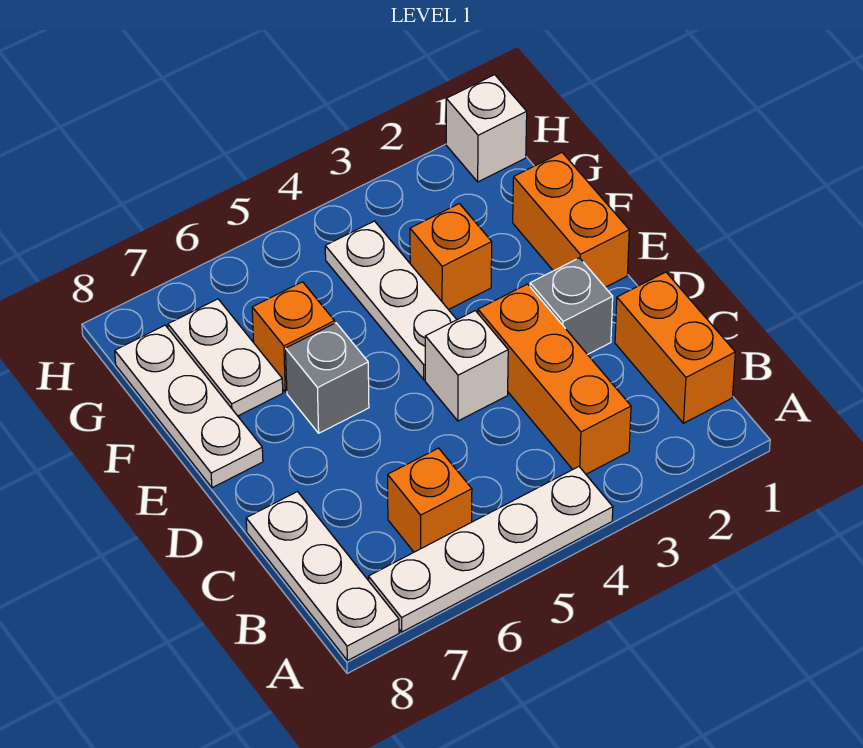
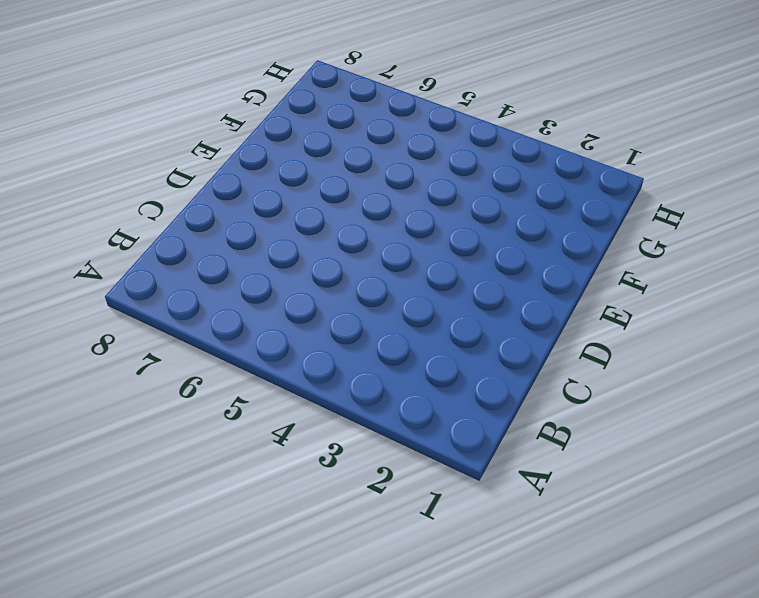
none -> white plate A4:A7 level 1
none -> white plate A8:C8 level 1
none -> orange brick B1:C1 level 1

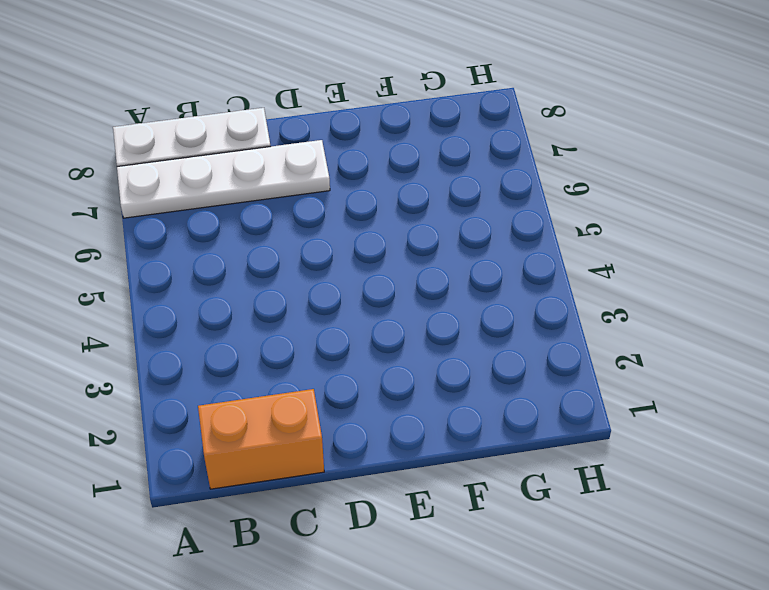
white plate A7:D7 level 1 -> white plate A4:A7 level 1
none -> orange brick B3:D3 level 1
none -> orange brick B6 level 1
none -> grey brick D2 level 1

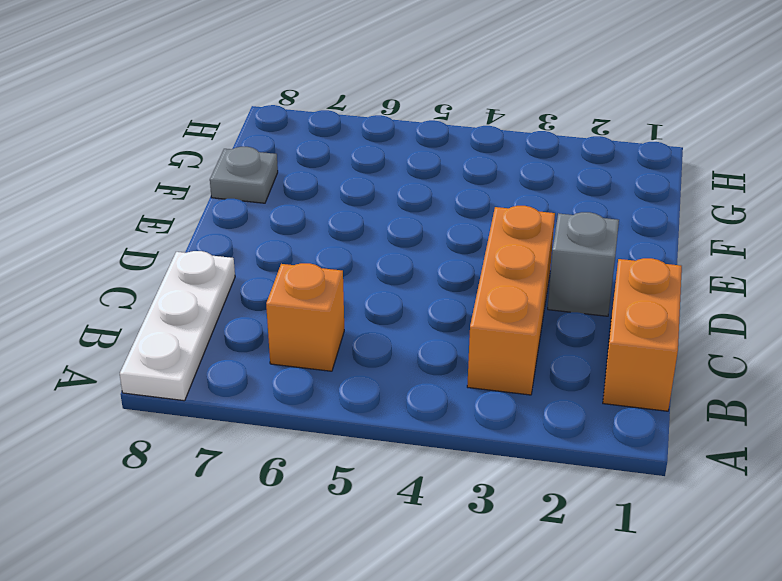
grey plate F8 level 1 -> white plate E8:G8 level 1
none -> white plate A4:A7 level 1
none -> white brick D4 level 1
none -> orange brick E1:F1 level 1

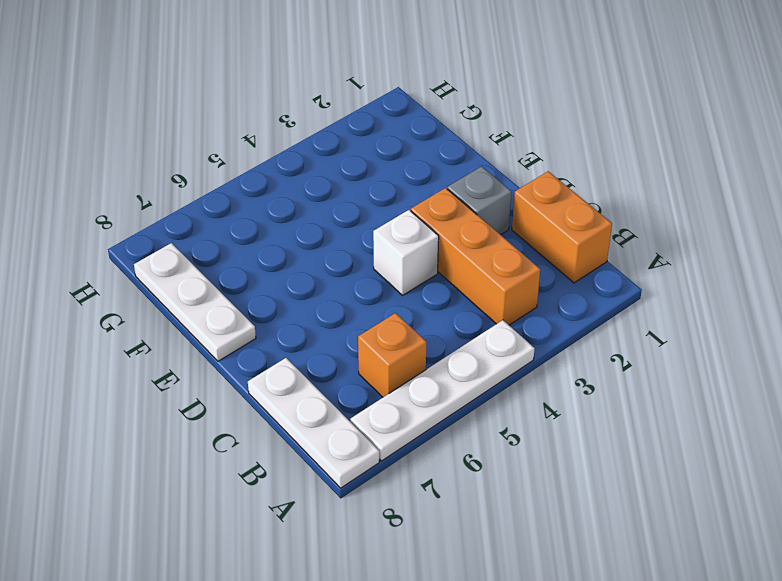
none -> orange brick E1:F1 level 1
none -> white plate E4:G4 level 1
none -> grey brick E6 level 1

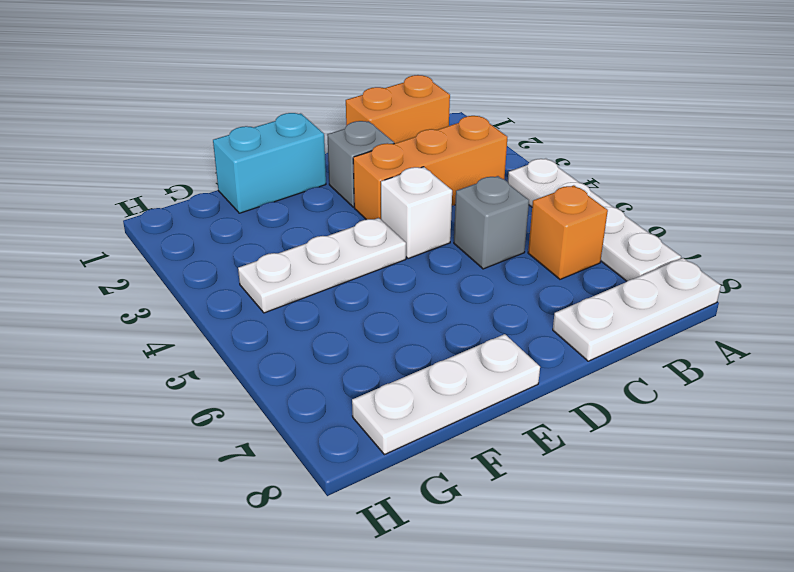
grey brick C5 level 1 -> grey brick E6 level 1
cyan brick E1:F1 level 1 -> orange brick E1:F1 level 1
none -> orange brick F3 level 1
none -> orange brick F6 level 1
none -> white plate F7:G7 level 1

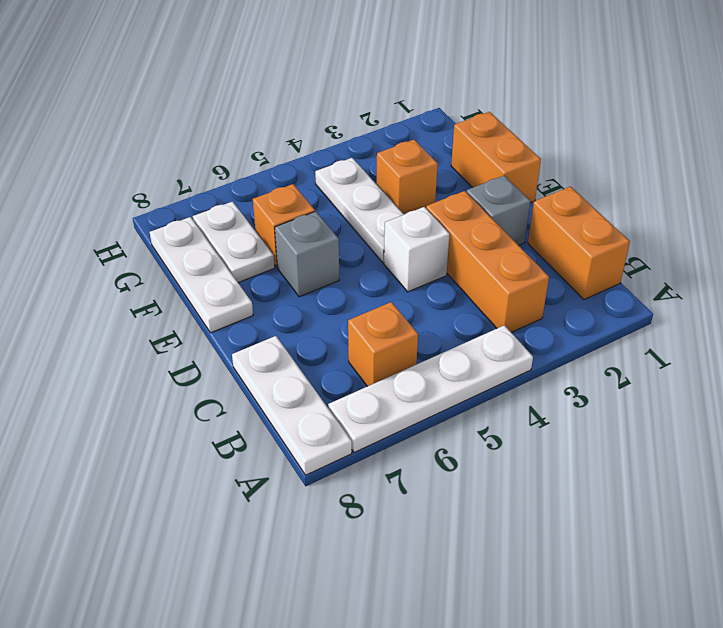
none -> white brick H1 level 1

